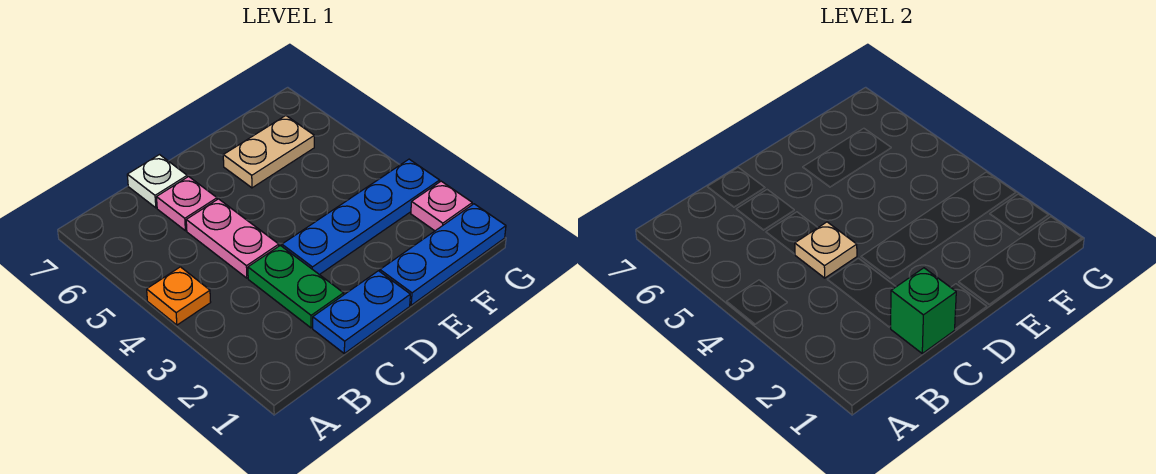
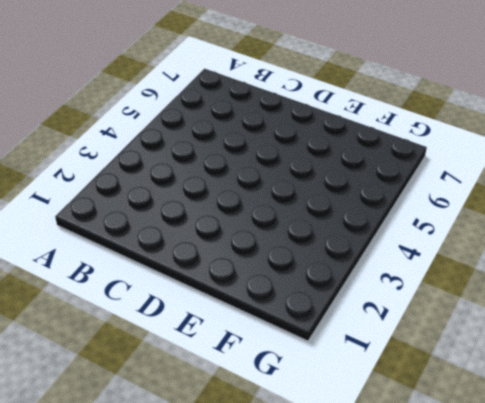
none -> orange plate A4 level 1
none -> blue plate C1:D1 level 1
none -> green plate C2:C3 level 1

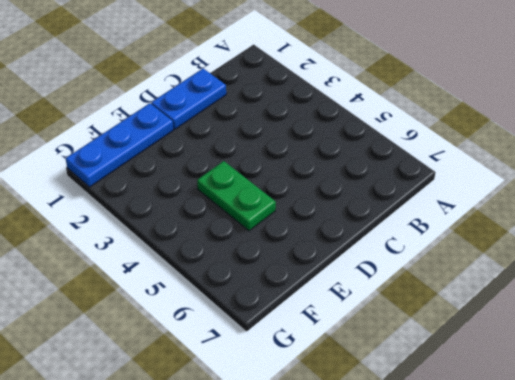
green plate E4:E5 level 1 -> green plate C2:C3 level 1
none -> orange plate A4 level 1
none -> pink plate C4:C5 level 1
none -> pink plate C6 level 1

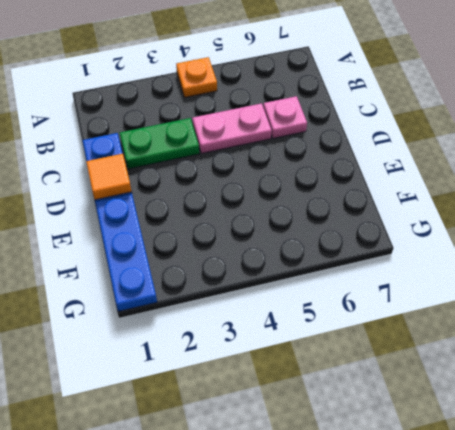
orange tile D1 level 2 -> none
none -> white plate C7 level 1
none -> blue plate D3:G3 level 1
none -> tan plate E6:F6 level 1

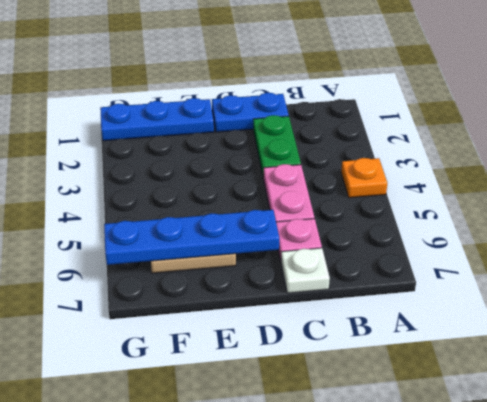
blue plate D6:G6 level 2 -> blue plate D3:G3 level 1
none -> pink plate G2 level 1
none -> green brick C1 level 2
none -> tan plate C4 level 2

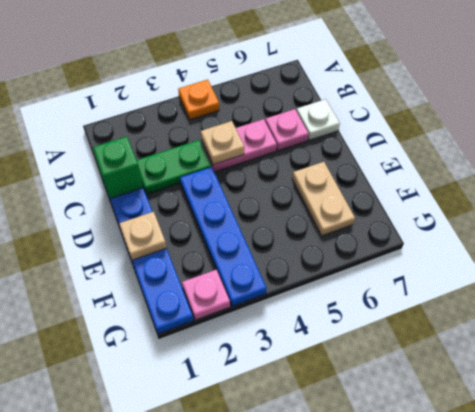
tan plate E1 level 2 -> none

